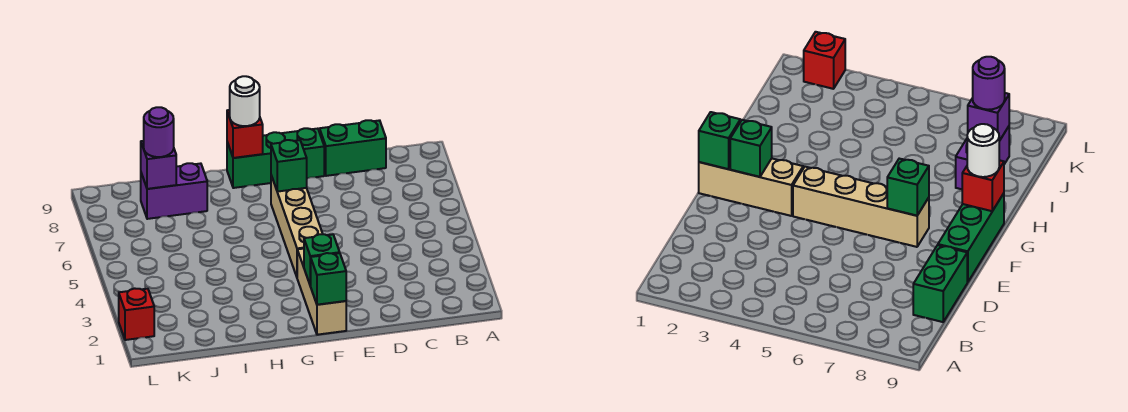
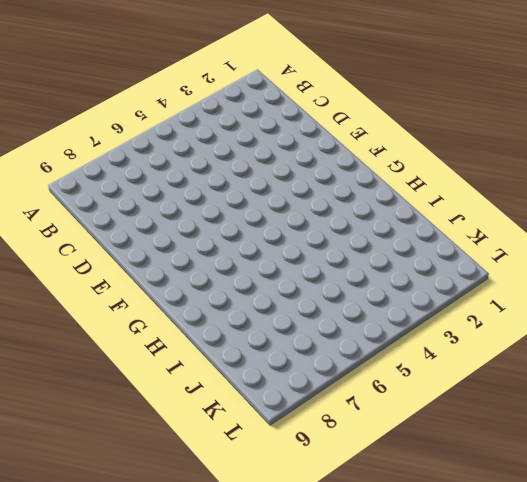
none -> green brick C9:D9 level 1
none -> green brick E9:G9 level 1
none -> tan brick F1:F3 level 1

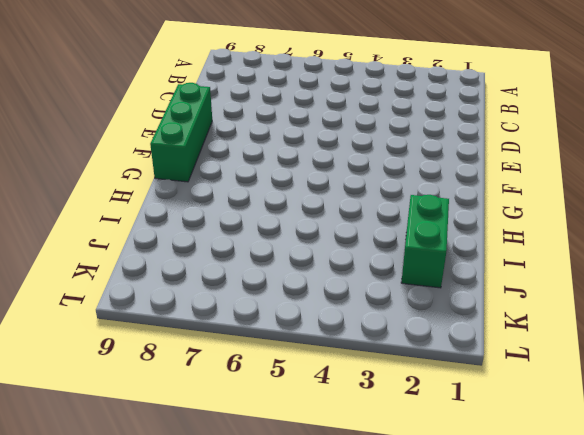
green brick I2:J2 level 1 -> green brick C9:D9 level 1
none -> tan brick F1:F3 level 1
none -> tan brick F4:F7 level 1
none -> purple brick I8:J8 level 1

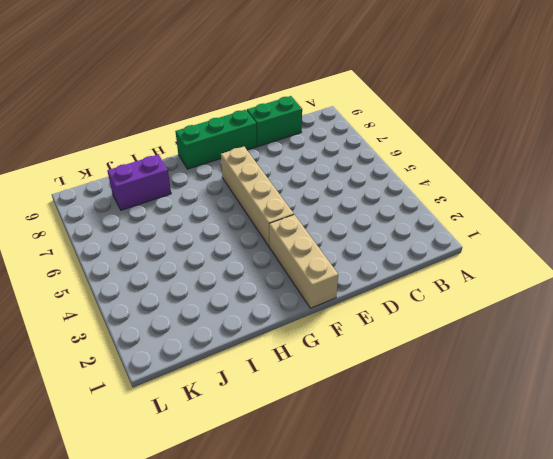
none -> red brick L2 level 1
none -> green brick F1 level 2
none -> green brick F2 level 2

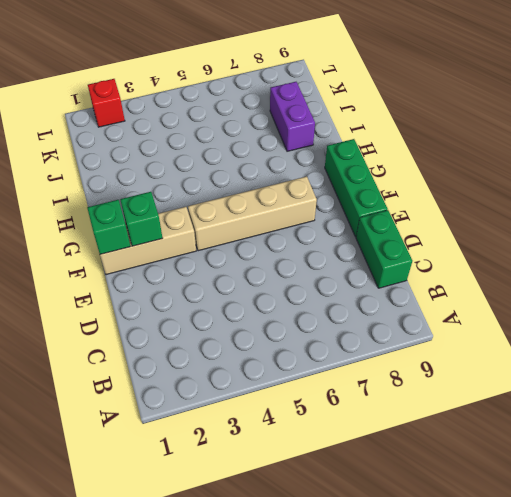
none -> green brick F7 level 2
none -> red brick G9 level 2
none -> purple brick J8 level 2

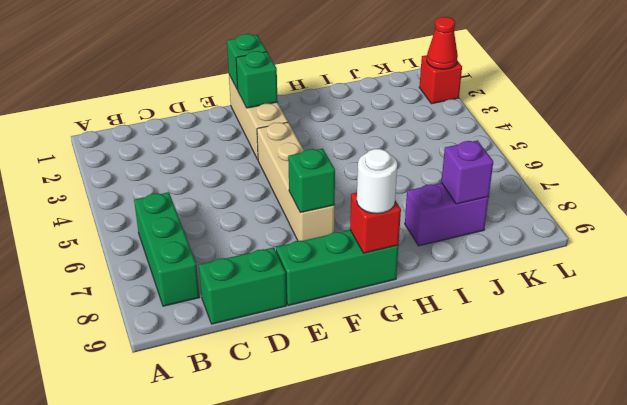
green brick B6:B8 level 1 -> none
red cone L2 level 2 -> none
none -> purple round brick J8 level 3

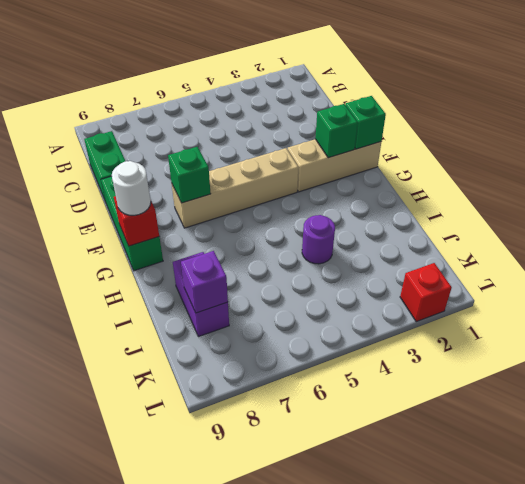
purple round brick I4 level 1 -> purple round brick J8 level 3

